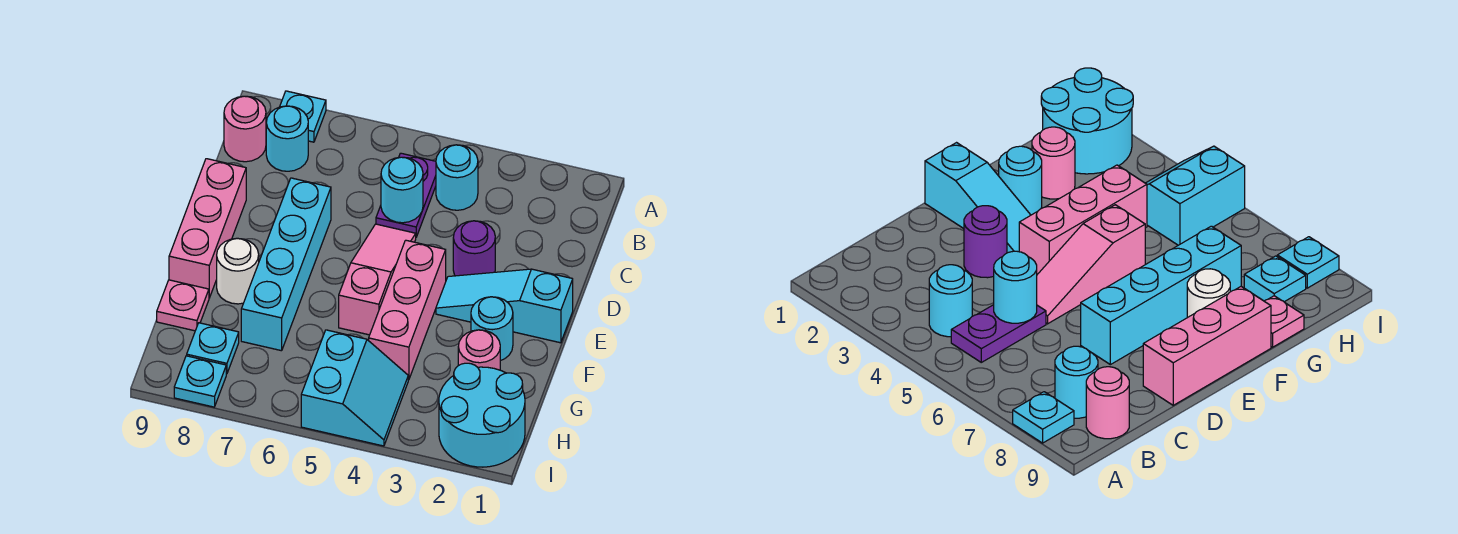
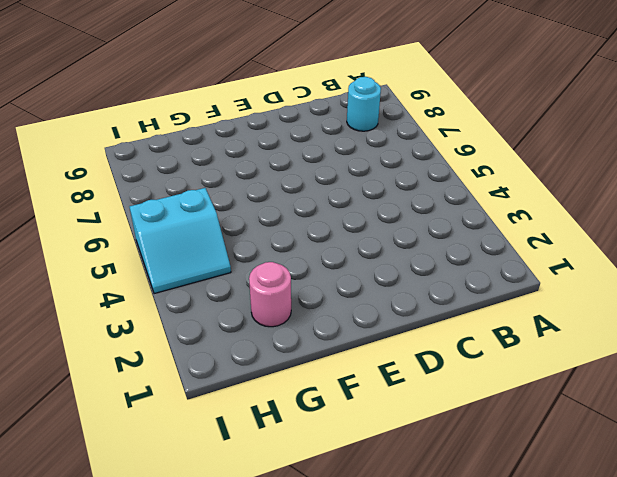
none -> cyan plate A8 level 1
none -> cyan round brick B4 level 1
none -> purple plate B5:C5 level 1

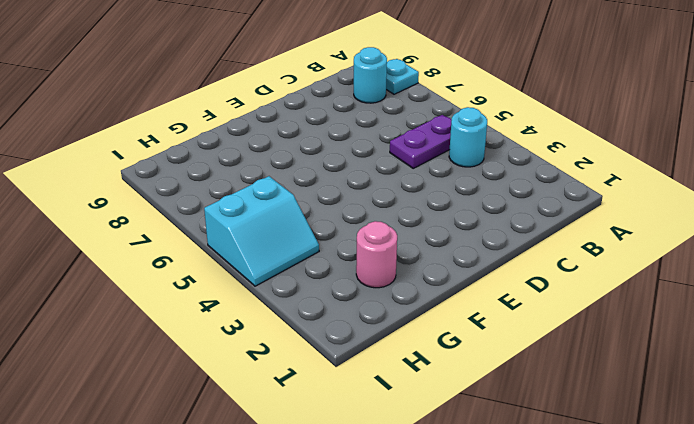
none -> pink round brick B9 level 1
none -> purple round brick D3 level 1
none -> pink slope D5:F5 level 1 top F

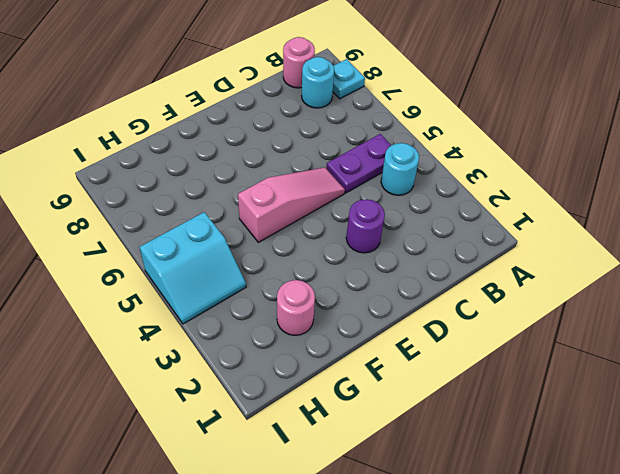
none -> cyan brick D7:G7 level 1
none -> pink brick D9:F9 level 1
none -> cyan slope E1:E3 level 1 top 1

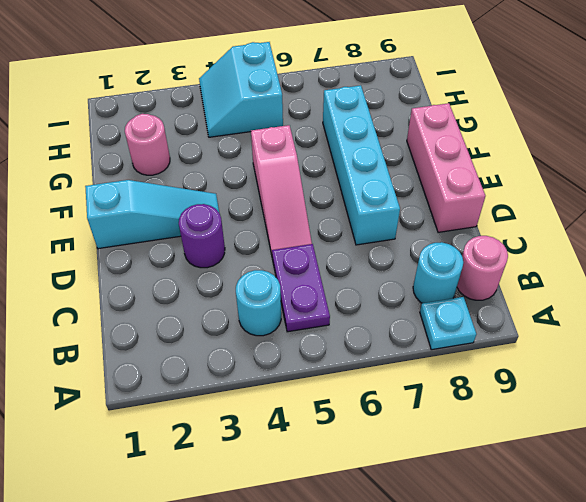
none -> pink brick E4:G4 level 1
none -> cyan round brick F2 level 1
none -> white round brick F8 level 1

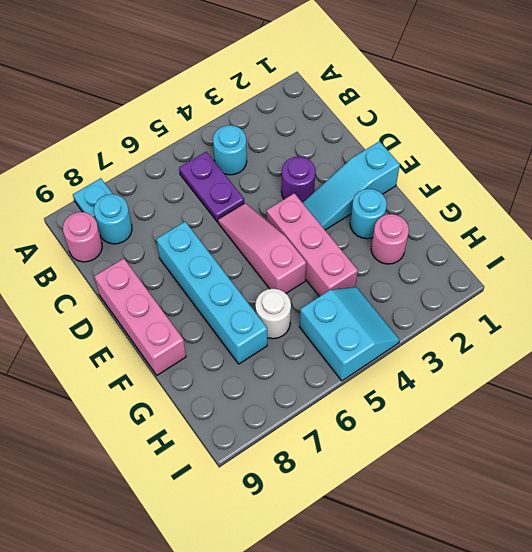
white round brick G6 level 1 -> white round brick F8 level 1
none -> pink plate G9 level 1
none -> cyan round brick H1:I2 level 1
none -> cyan plate H8 level 1

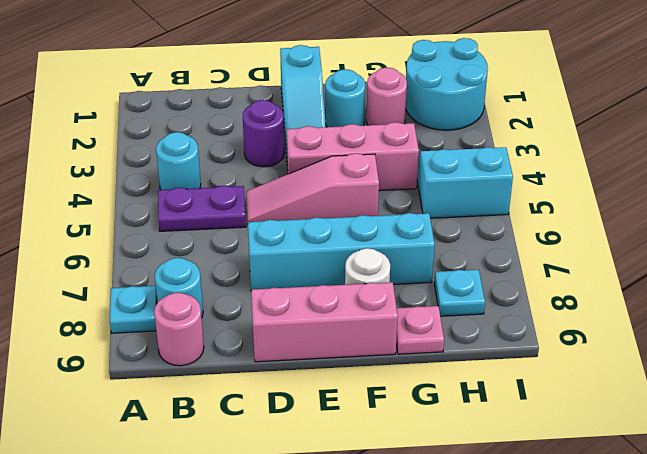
none -> cyan plate I8 level 1
none -> cyan round brick C5 level 2

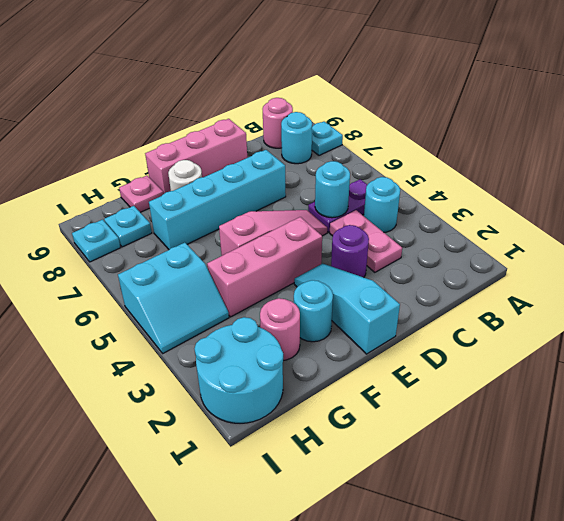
pink plate C3:C4 level 1 -> none

